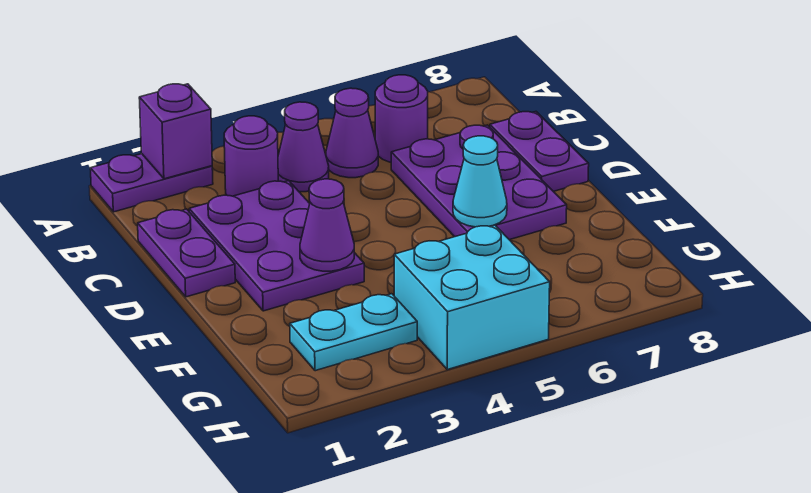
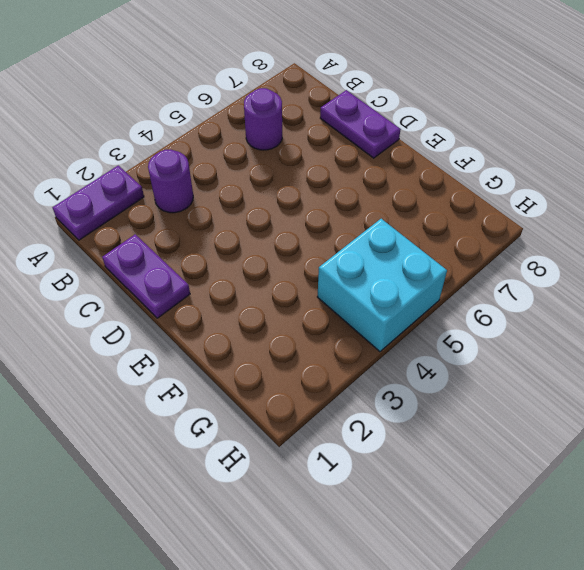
none -> purple cone B4 level 1
none -> purple cone B5 level 1
none -> purple plate C2:E3 level 1

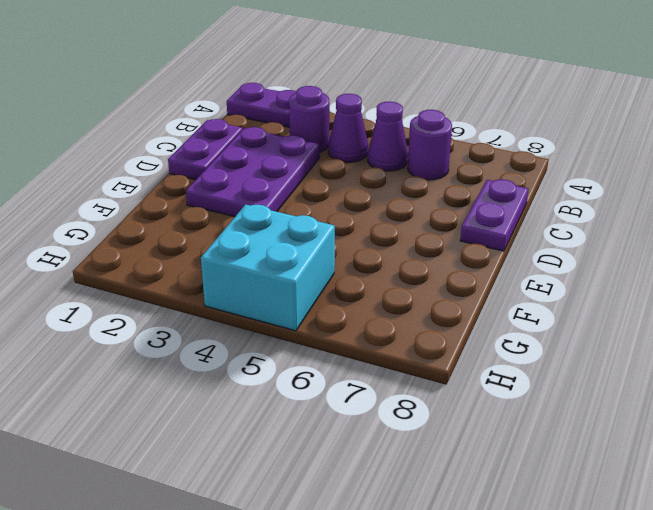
none -> purple plate C6:E7 level 1
none -> cyan plate G2:G3 level 1
none -> purple brick A2 level 2

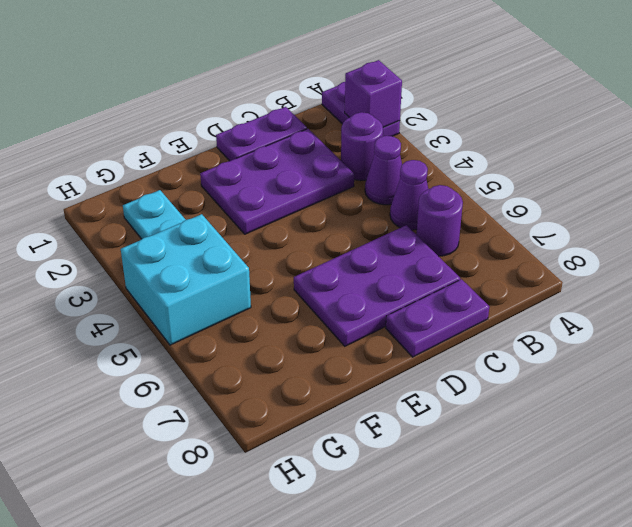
none -> purple cone E3 level 2
none -> cyan cone E6 level 2

